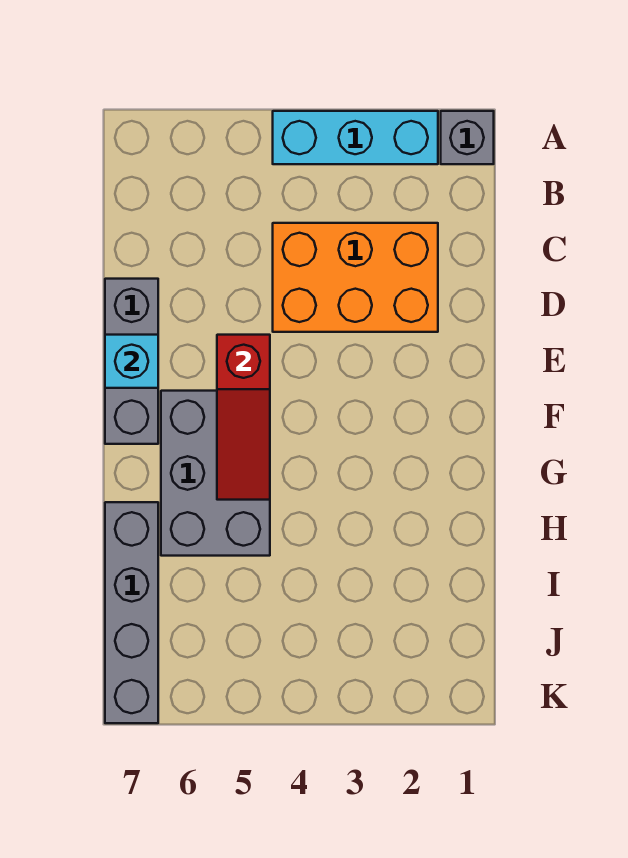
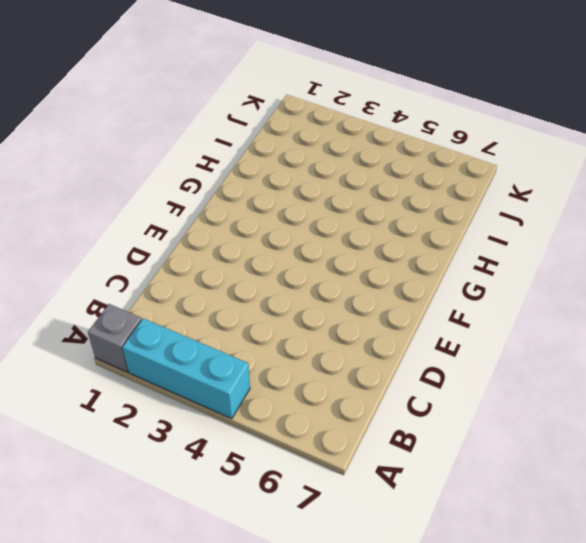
none -> orange brick C2:D4 level 1
none -> grey brick D7:F7 level 1

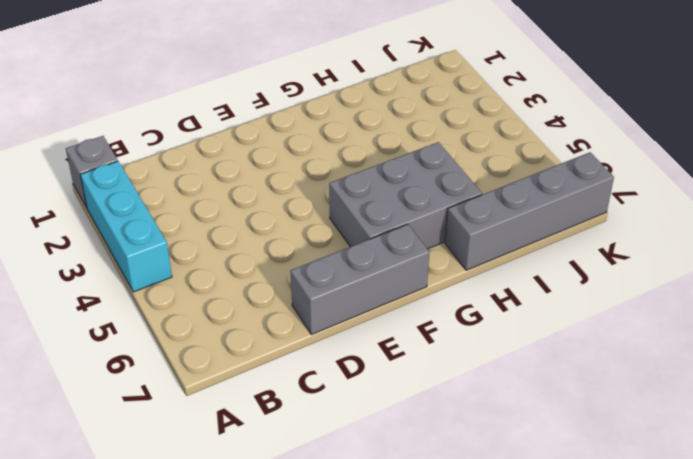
none -> orange brick C2:D4 level 1
none -> red slope E5:G5 level 2 top E

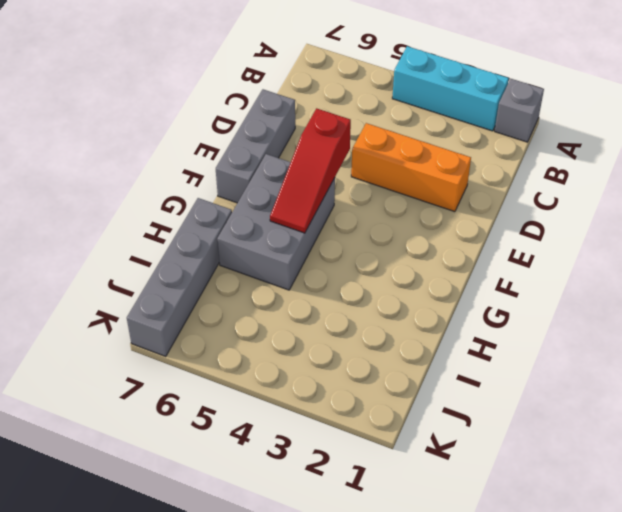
orange brick D2:D4 level 1 -> orange brick C2:D4 level 1
none -> cyan brick E7 level 2

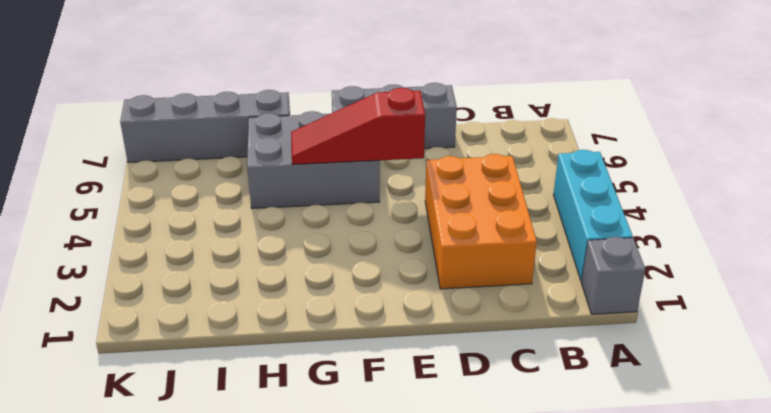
none -> cyan brick E7 level 2

